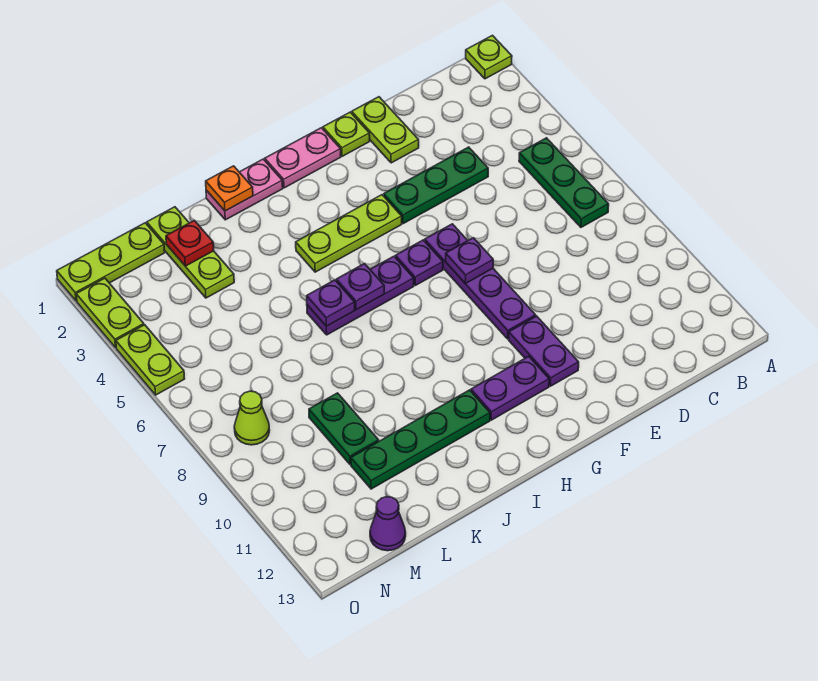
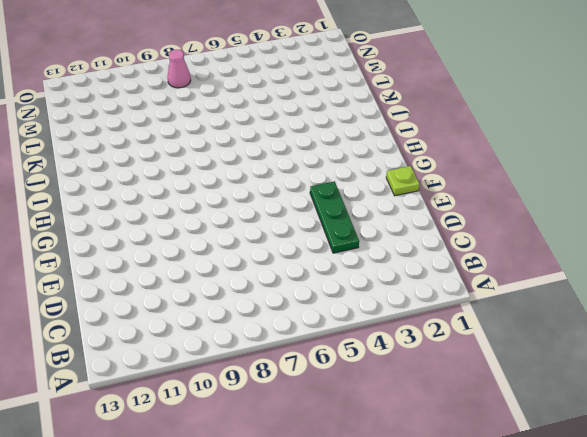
pink cone N8 level 1 -> lime cone N8 level 1
none -> lime plate A1 level 1
none -> green plate B5:B7 level 1
none -> lime plate E1:E2 level 1

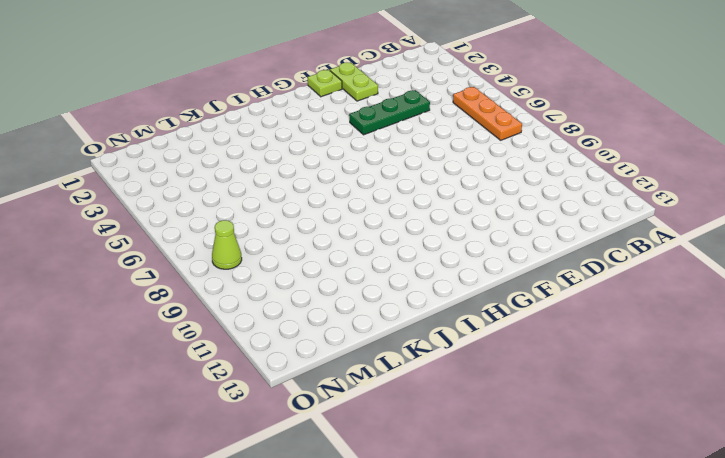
orange plate B5:B7 level 1 -> green plate B5:B7 level 1
none -> lime plate A1 level 1
none -> purple plate F6:F9 level 1
none -> purple plate F10:F11 level 1

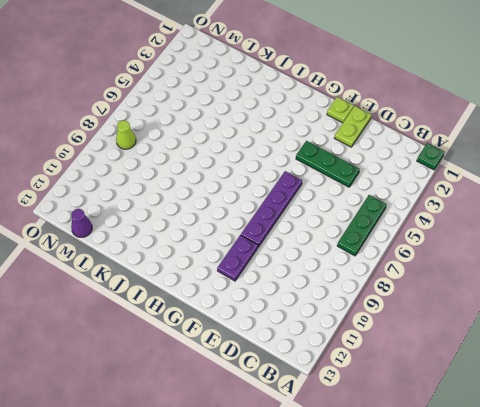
green plate A1 level 1 -> lime plate A1 level 1
none -> pink plate G1:H1 level 1
none -> lime plate G4:I4 level 1
none -> purple plate G6 level 1

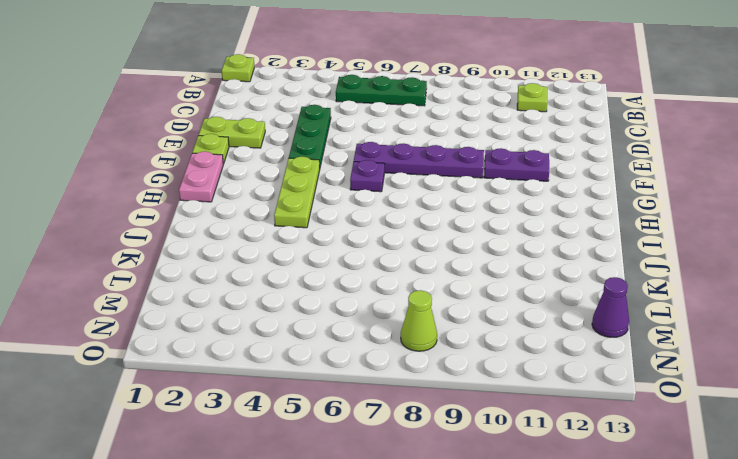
lime plate B11 level 1 -> none
none -> purple plate G11:H11 level 1
none -> purple plate H6:J6 level 1
none -> pink plate I1:J1 level 1

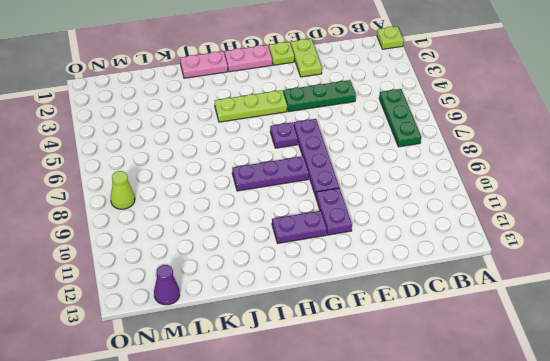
purple plate G8:I8 level 1 -> purple plate H6:J6 level 1
none -> green plate I11:L11 level 1
none -> lime plate L1:L3 level 1
none -> green plate L9:L10 level 1

